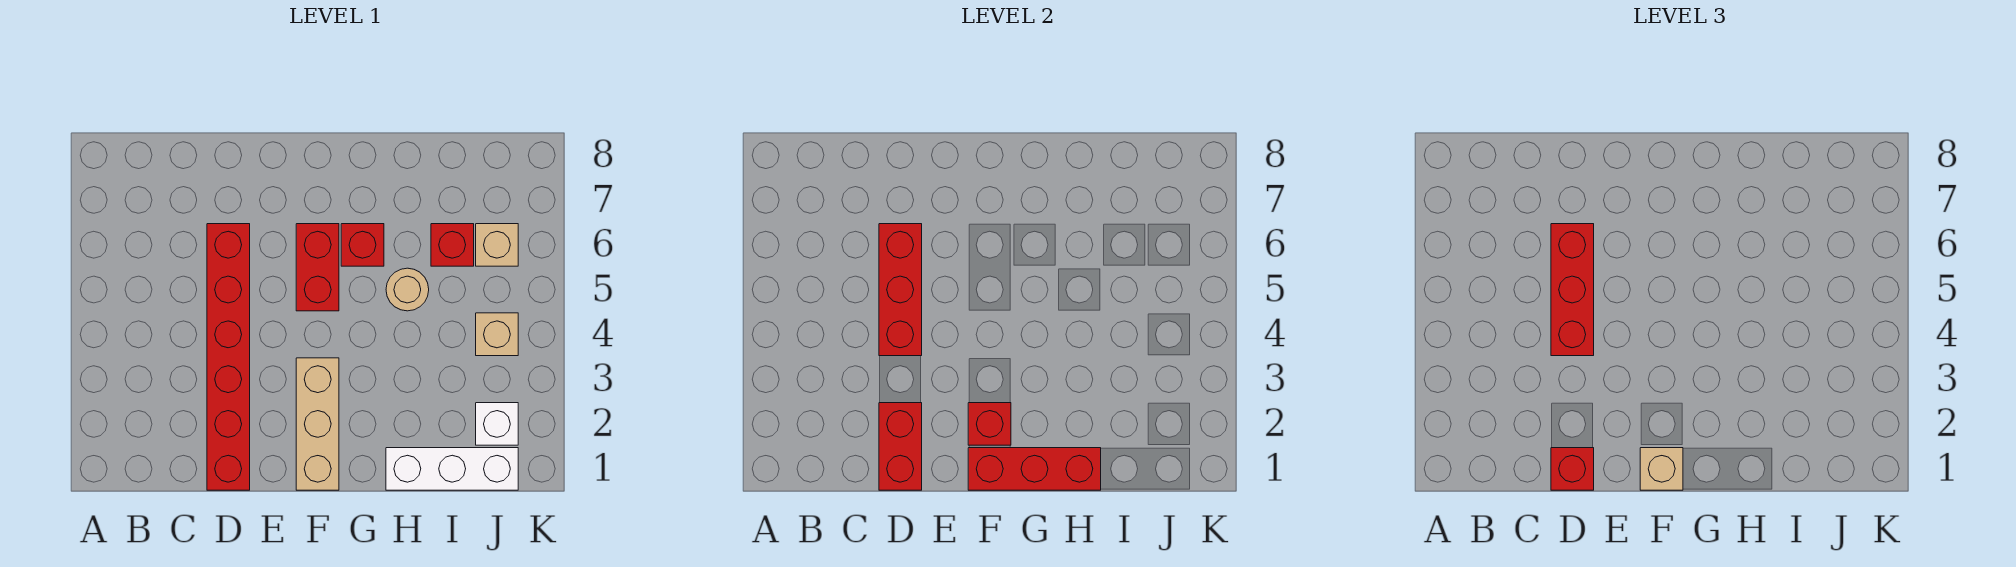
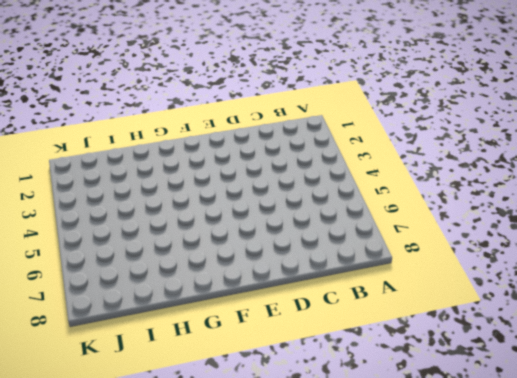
none -> red brick D1:D6 level 1
none -> tan brick F1:F3 level 1
none -> red brick F5:F6 level 1

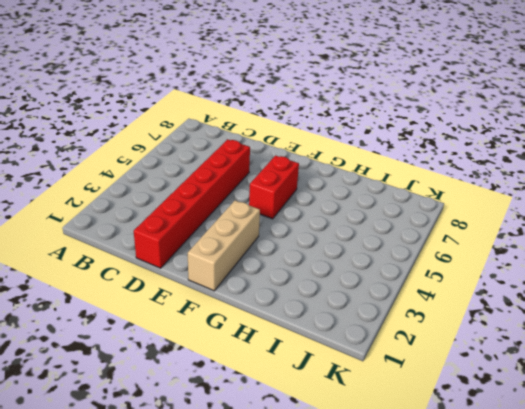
none -> red brick G6 level 1
none -> white brick H1:J1 level 1
none -> tan round brick H5 level 1

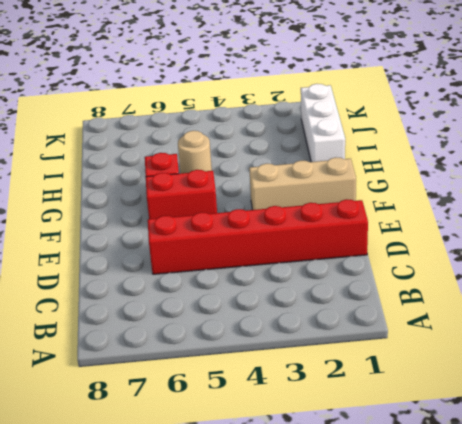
none -> red brick I6 level 1
none -> white brick J2 level 1
none -> tan brick J4 level 1

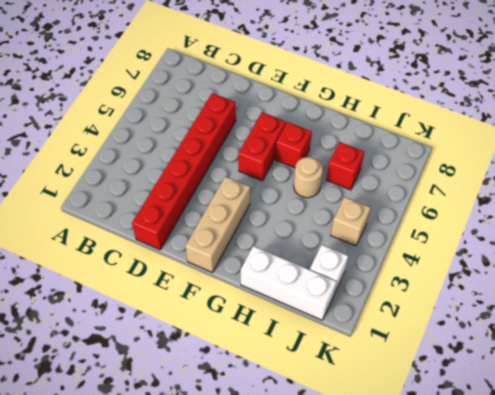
none -> tan brick J6 level 1
none -> red brick D1:D2 level 2
none -> red brick D4:D6 level 2

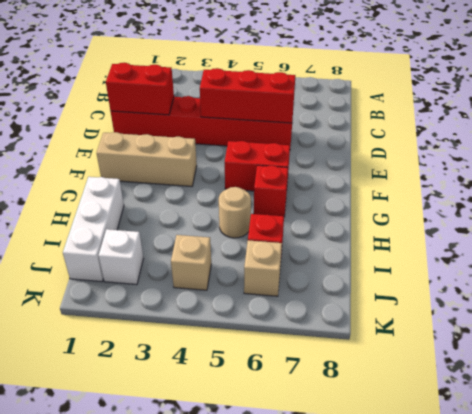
none -> red brick F1:H1 level 2
none -> red brick F2 level 2
none -> red brick D1 level 3

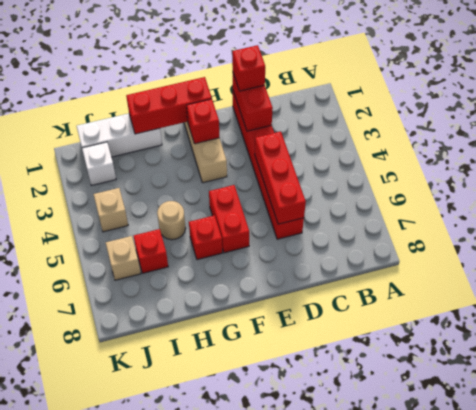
none -> red brick D4:D6 level 3
none -> tan brick F1 level 3

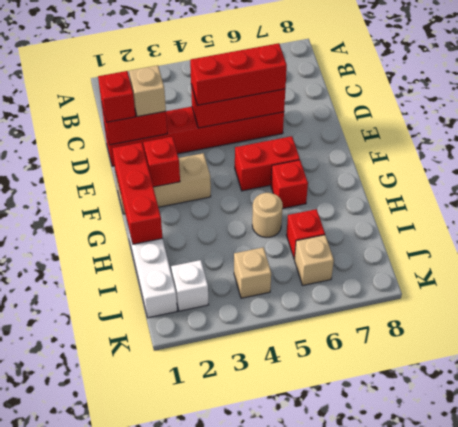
tan brick D2 level 3 -> tan brick F1 level 3

